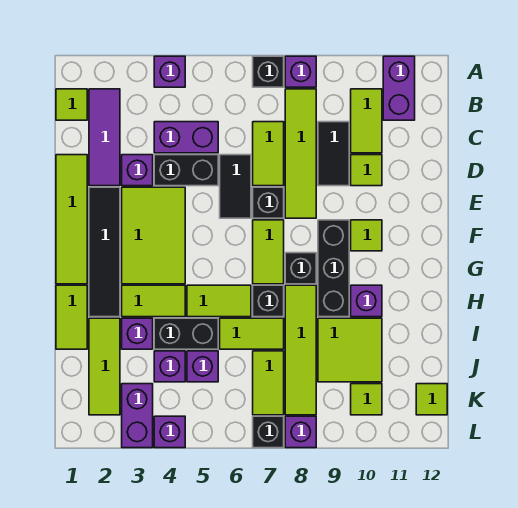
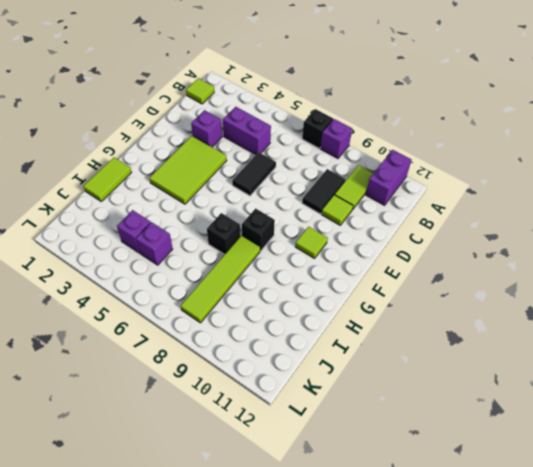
none -> purple brick A4 level 1
none -> purple tile B2:D2 level 1
none -> lime tile B8:E8 level 1
none -> lime tile C7:D7 level 1

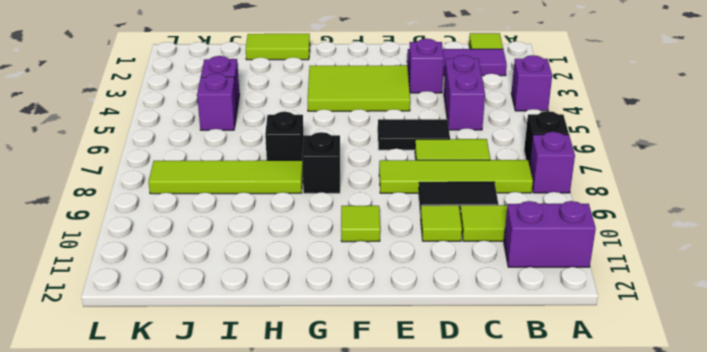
none -> lime tile D1:G1 level 1
none -> black brick D4:D5 level 1
none -> black tile E2:H2 level 1
none -> black brick E7 level 1

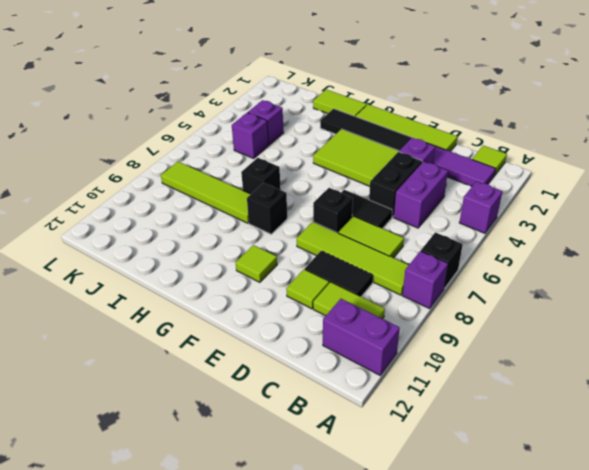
none -> lime tile F7:G7 level 1
none -> black brick F9:H9 level 1
none -> lime tile H3:H4 level 1
none -> lime tile H5:H6 level 1

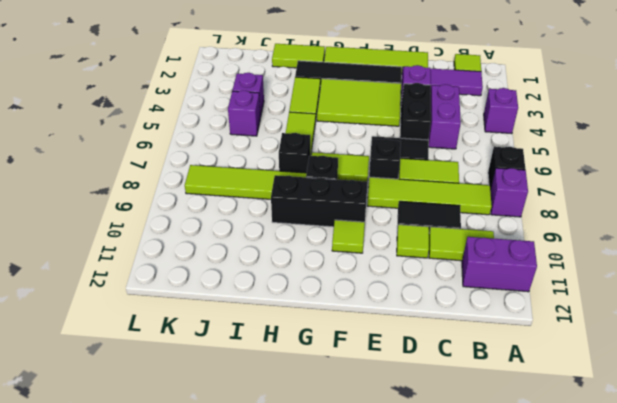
none -> purple brick H10 level 1
none -> lime tile I2:K2 level 1
none -> purple brick I3 level 1
none -> black brick I4:I5 level 1

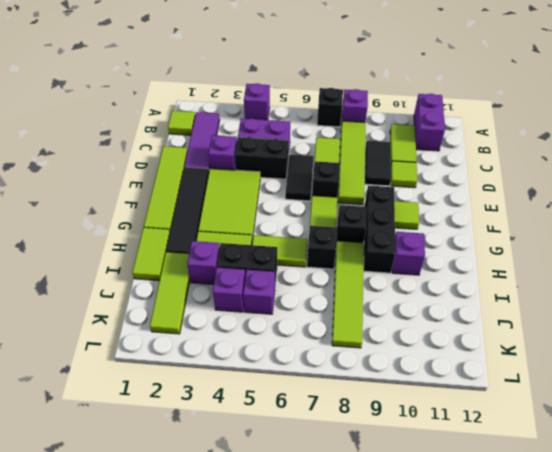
none -> lime tile I6:I7 level 1
none -> lime tile I9:J10 level 1
none -> lime tile J7:K7 level 1
none -> purple brick K3:L3 level 1

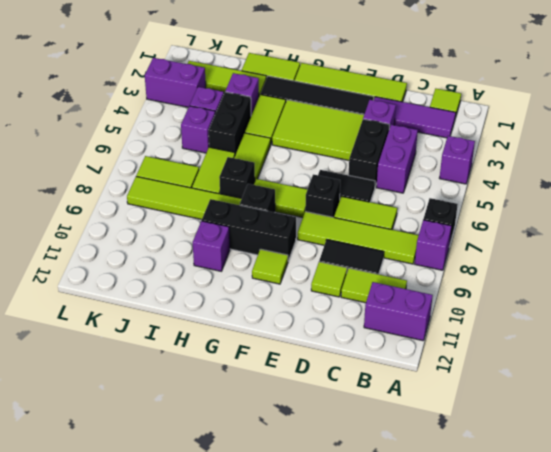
none -> lime tile I9:J10 level 1
none -> lime tile K10 level 1
none -> lime tile K12 level 1
none -> purple brick L4 level 1

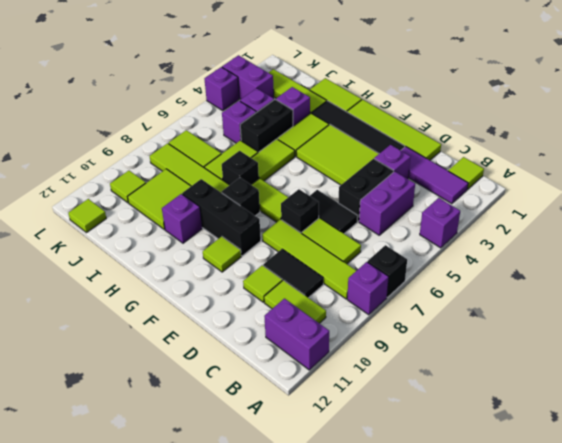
none -> black brick L7 level 1
none -> purple brick L8 level 1

